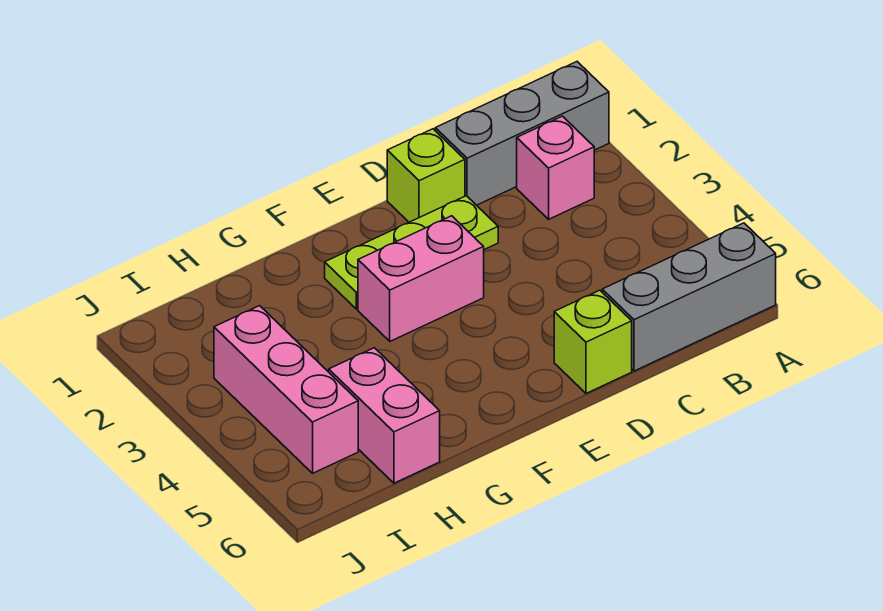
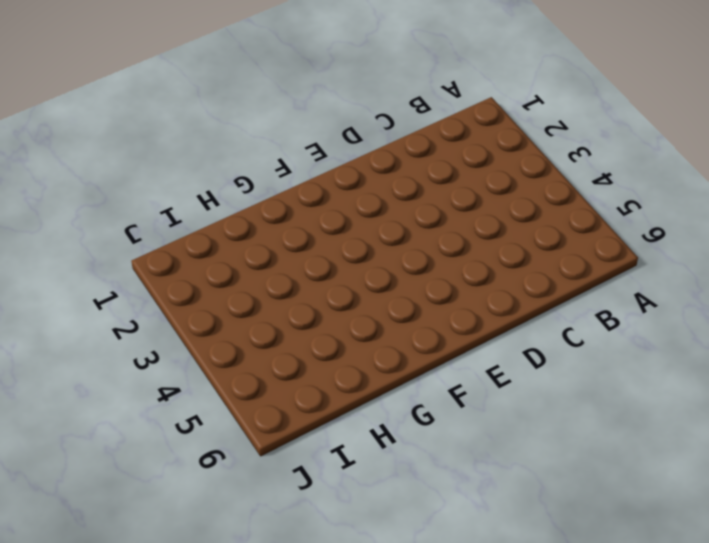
none -> grey brick A1:C1 level 1
none -> grey brick A6:C6 level 1

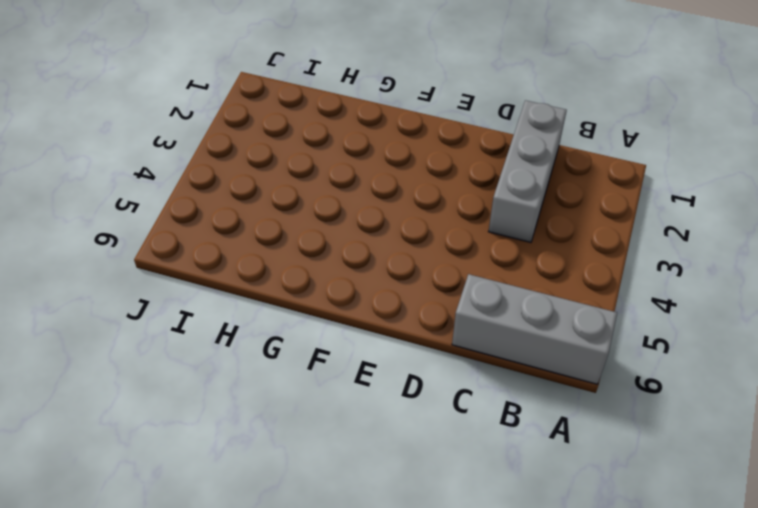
grey brick C1:C3 level 1 -> grey brick A1:C1 level 1
none -> pink brick B2 level 1
none -> lime brick D1 level 1

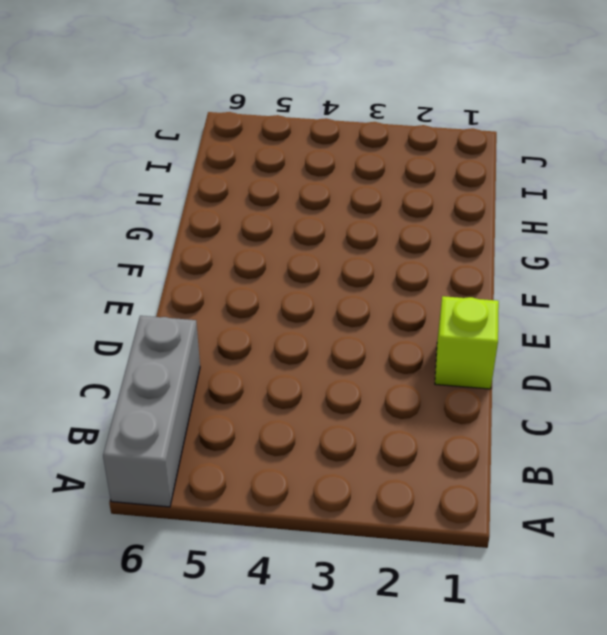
none -> grey brick A1:C1 level 1
none -> pink brick B2 level 1

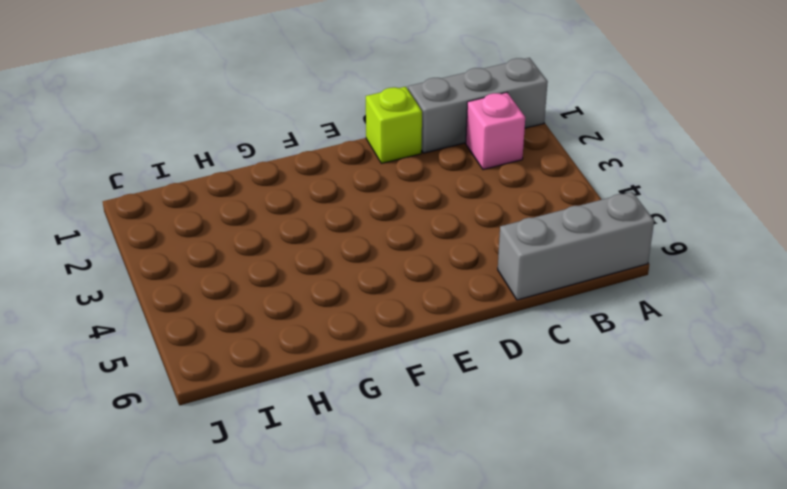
none -> lime plate D2:F2 level 1
none -> lime brick D6 level 1

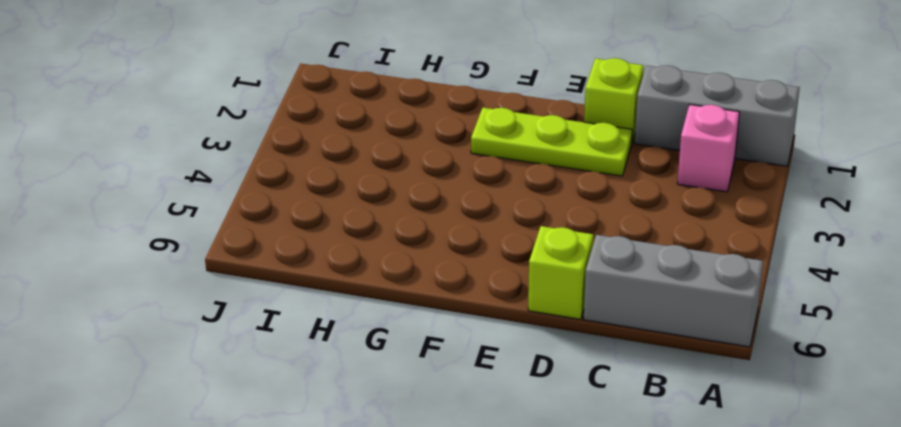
none -> pink brick E3:F3 level 1
none -> pink brick H5:H6 level 1

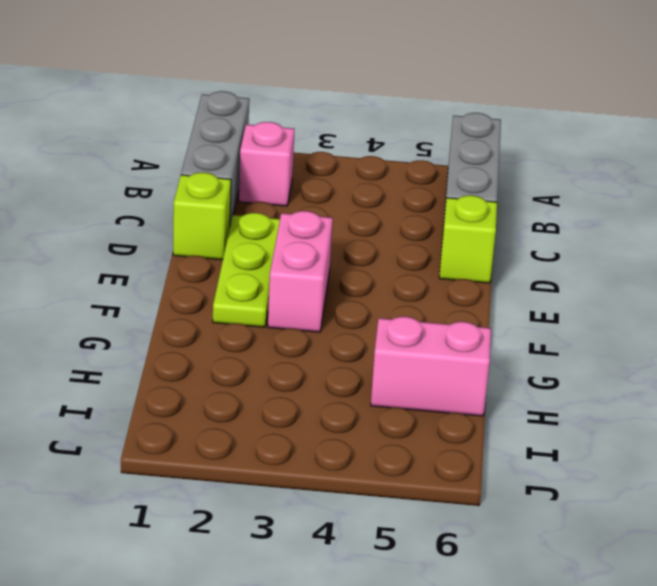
none -> pink brick I3:I5 level 1

